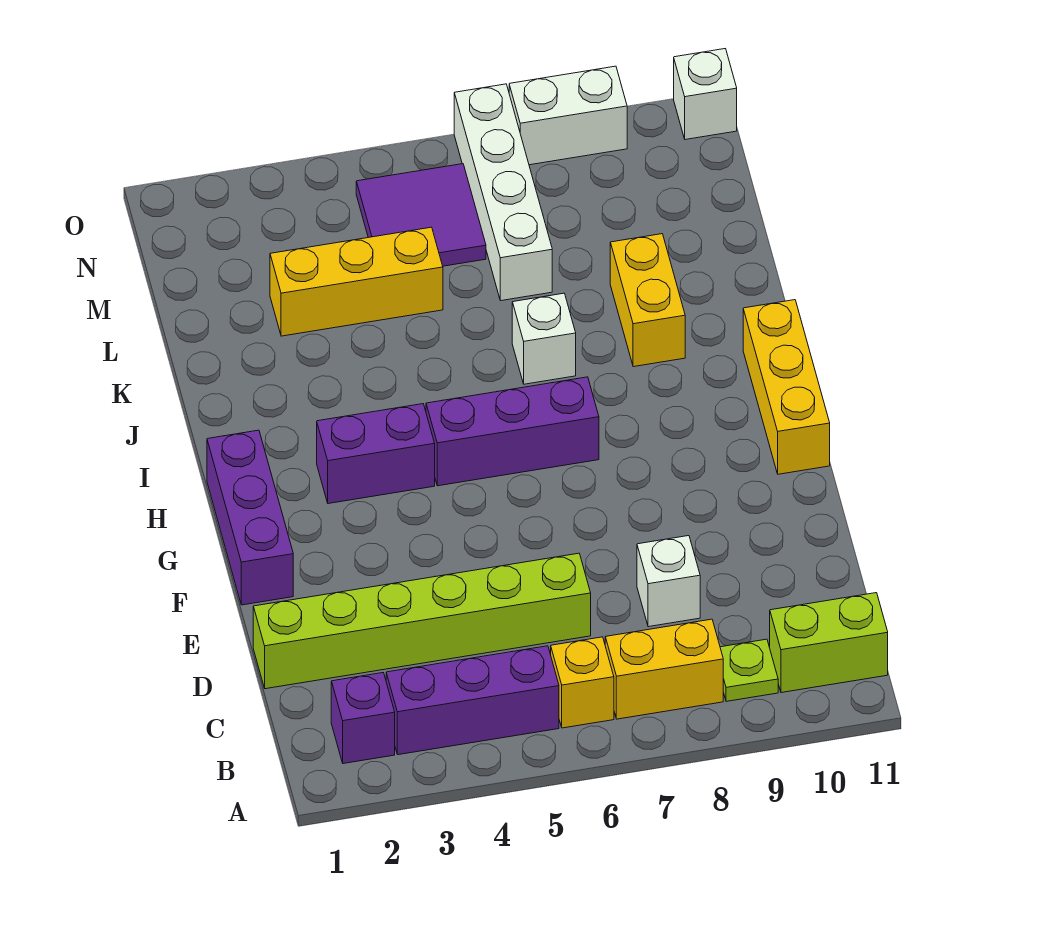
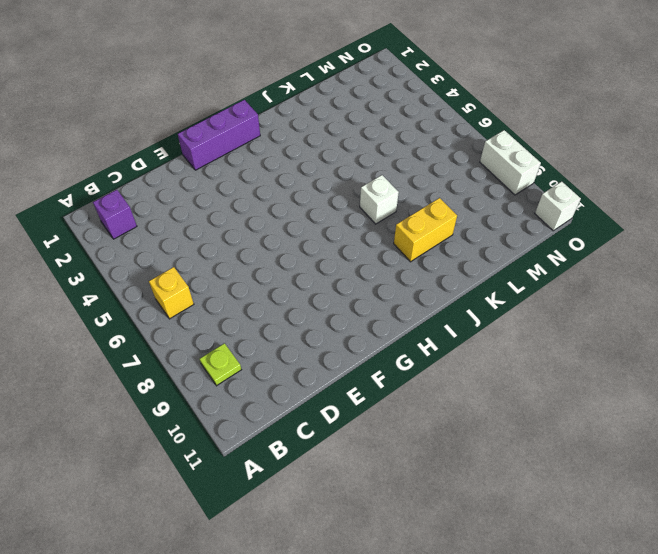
none -> purple brick B3:B5 level 1
none -> yellow brick B7:B8 level 1
none -> lime brick B10:B11 level 1

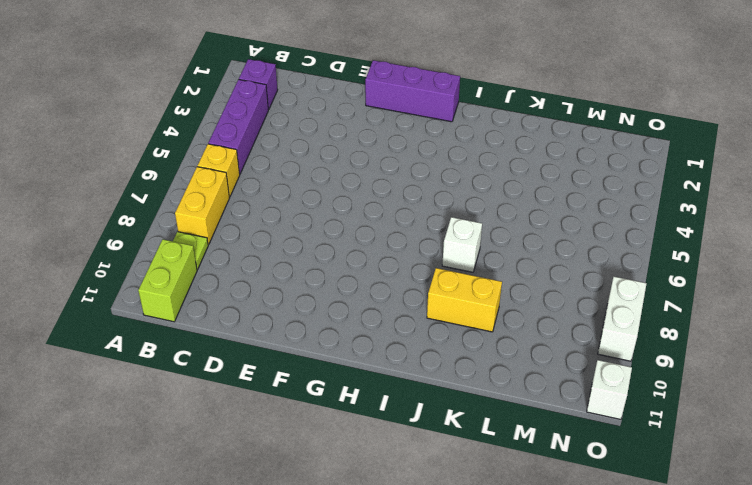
none -> lime brick D1:D6 level 1
none -> white brick D8 level 1
none -> yellow brick G11:I11 level 1

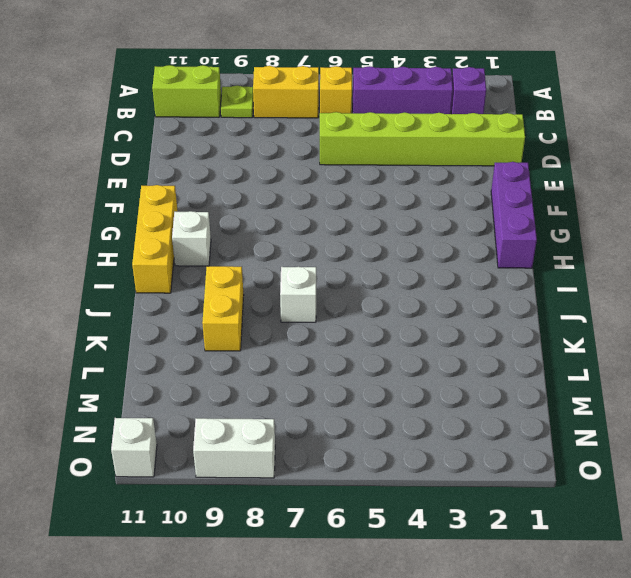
white brick H10 level 1 -> white brick D8 level 1
none -> purple brick H3:H4 level 1
none -> purple brick H5:H7 level 1
none -> yellow brick L3:L5 level 1

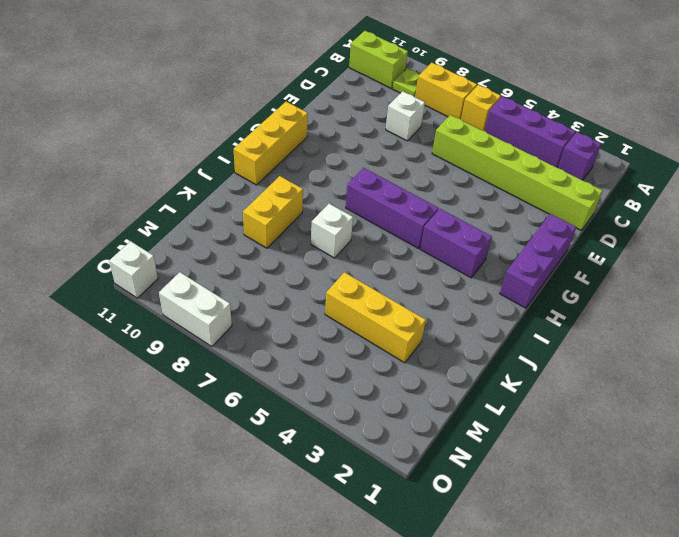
none -> white brick L7:O7 level 1
none -> purple tile M5:N6 level 1

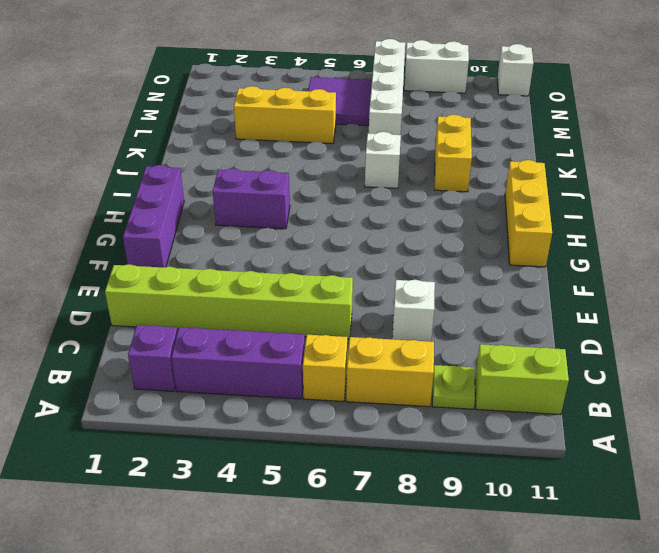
none -> purple brick H5:H7 level 1

